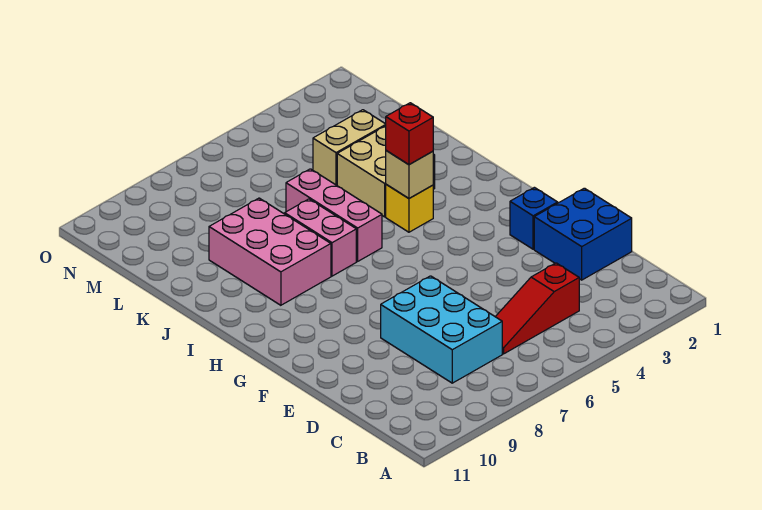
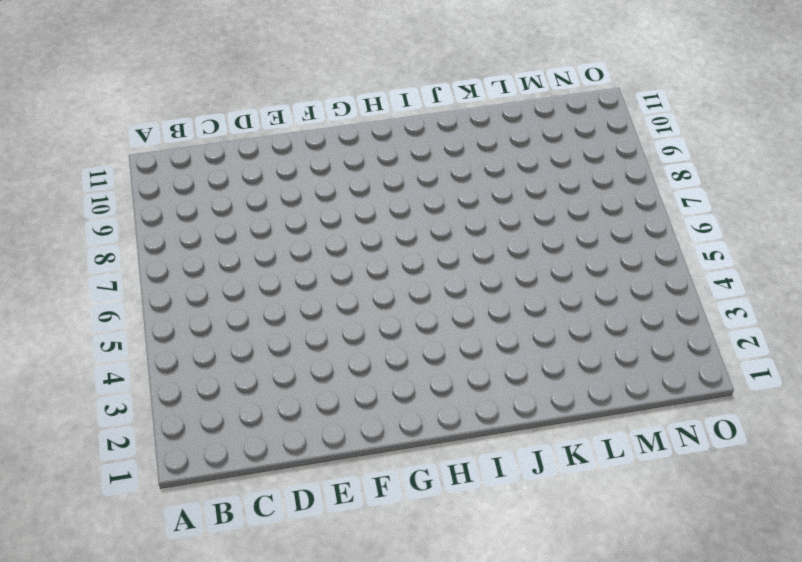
none -> red slope C4:C6 level 1 top 4
none -> cyan brick C7:E8 level 1
none -> blue brick D1:E2 level 1

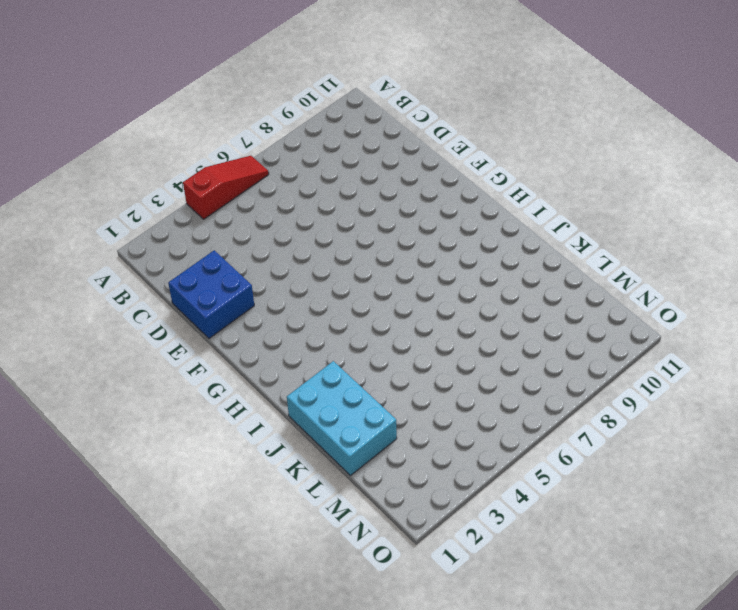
red slope A4:A6 level 1 top 4 -> red slope C4:C6 level 1 top 4
cyan brick J1:L2 level 1 -> cyan brick C7:E8 level 1
none -> blue brick F2 level 1
none -> yellow brick I4 level 1
none -> pink brick I6:K6 level 1

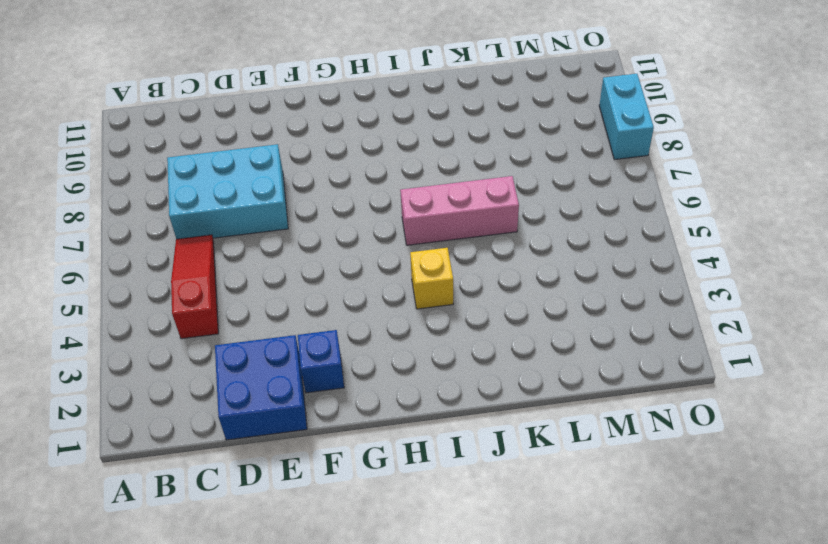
cyan brick O8:O9 level 1 -> none
none -> pink brick I7:J7 level 1
none -> pink brick I8:K9 level 1
none -> tan brick J3:K4 level 1

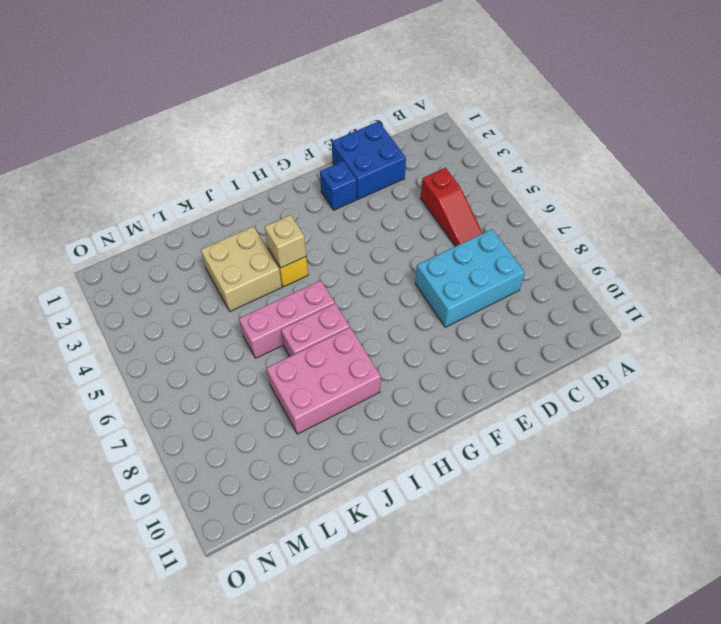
none -> tan brick L3:L4 level 1
none -> red brick I4 level 3

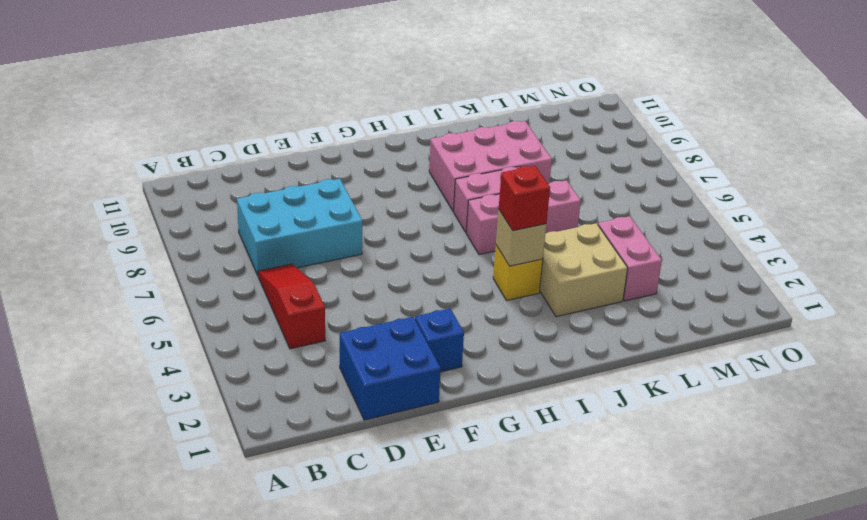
pink brick L3:L4 level 1 -> tan brick L3:L4 level 1

